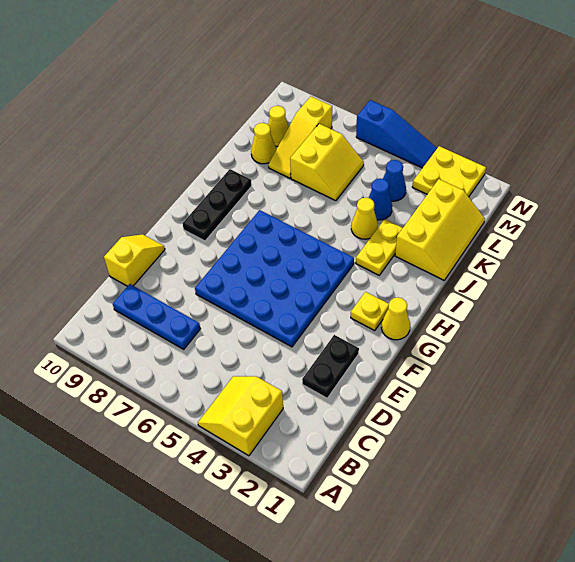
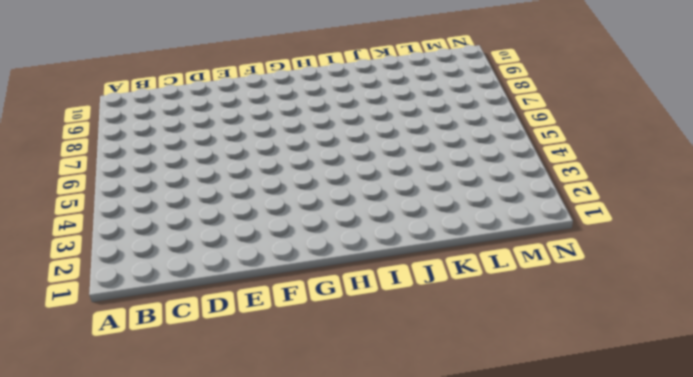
none -> yellow slope A3:B4 level 1 top 3
none -> blue plate C7:C9 level 1
none -> black plate D2:E2 level 1

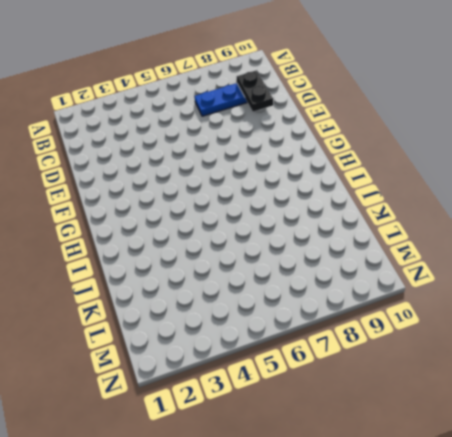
black plate C9:D9 level 2 -> black plate D2:E2 level 1
none -> yellow slope A3:B4 level 1 top 3
none -> yellow slope D10:E10 level 1 top D
none -> blue plate E4:H7 level 1

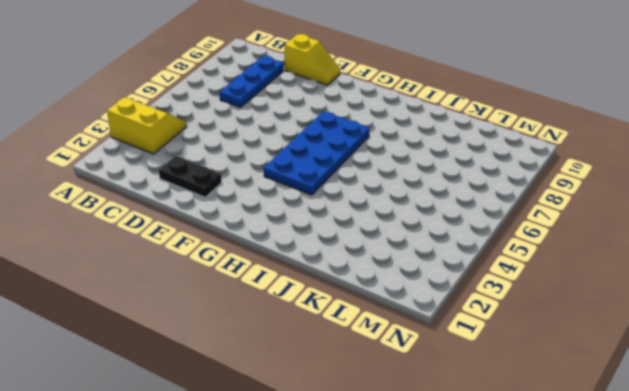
blue plate G4:H7 level 1 -> blue plate E4:H7 level 1
none -> yellow cone G1 level 1
none -> yellow plate G2 level 1
none -> black plate G9:I9 level 1

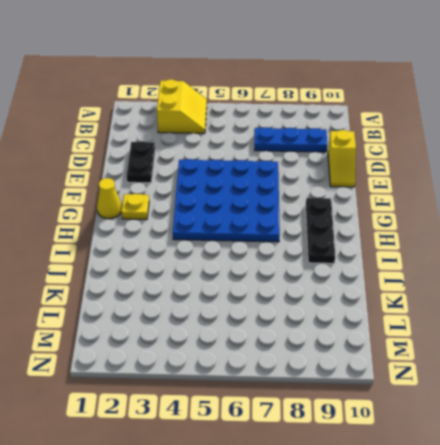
none -> yellow plate I3:J3 level 1
none -> yellow slope J1:L2 level 1 top 2
none -> yellow cone J4 level 1

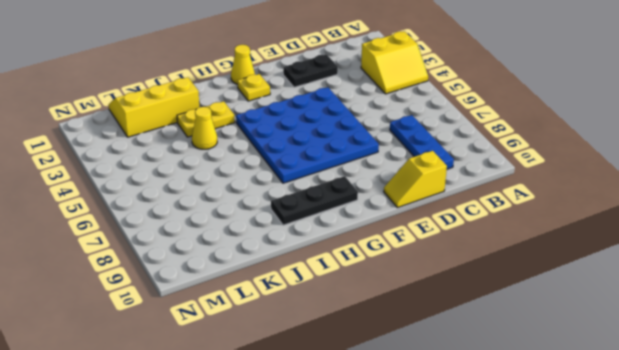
none -> blue cone K4 level 1
none -> yellow slope K6:L7 level 1 top 7
none -> yellow slope K8:M8 level 1 top M

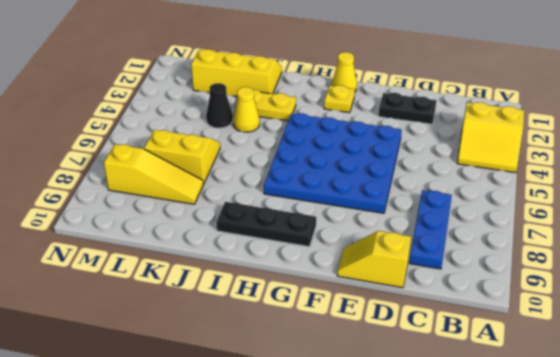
black cone K4 level 1 -> blue cone K4 level 1
none -> yellow cone K9 level 1
none -> blue cone L4 level 1
none -> yellow cone L9 level 1

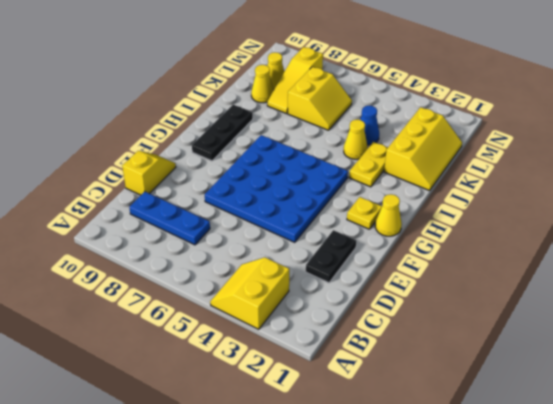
none -> blue cone L4 level 1
none -> yellow plate M2:N3 level 1
none -> blue slope N4:N6 level 1 top 6

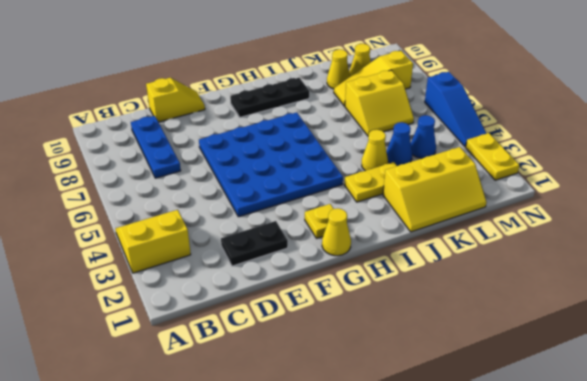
yellow plate N2:N3 level 1 -> yellow plate M2:N3 level 1

